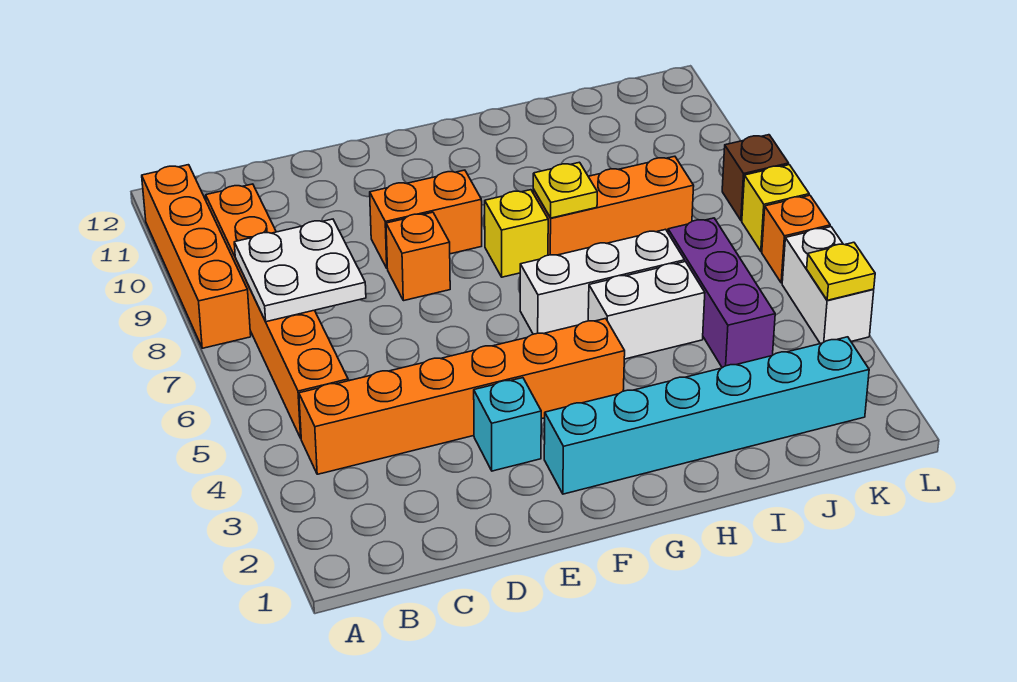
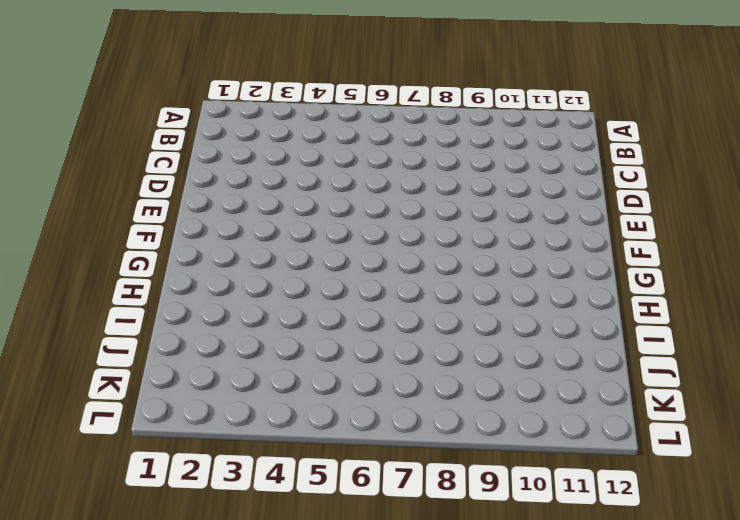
none -> orange brick A8:A11 level 1
none -> orange brick B4:G4 level 1
none -> orange brick B5:B10 level 1

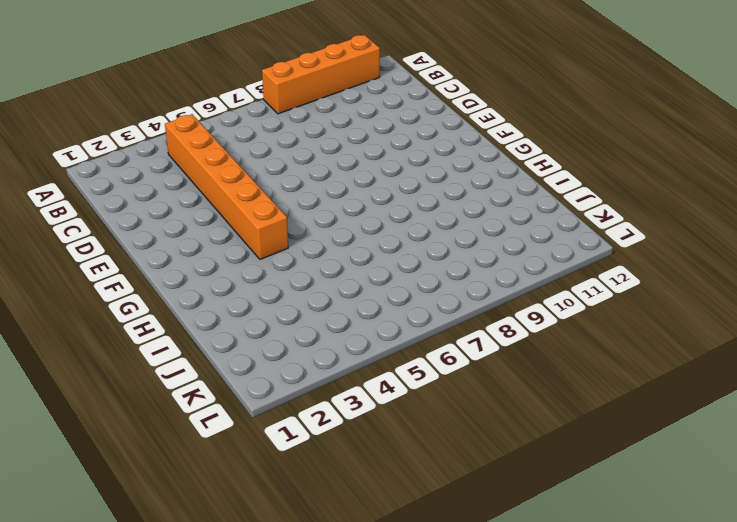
none -> orange brick B5:B10 level 1
none -> cyan brick E3 level 1
none -> orange brick E8 level 1

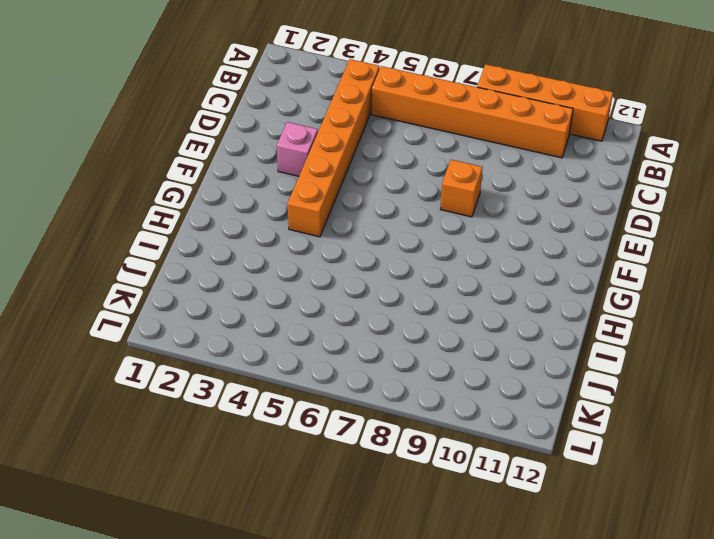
pink brick E3 level 1 -> cyan brick E3 level 1
none -> orange brick E9:F9 level 1
none -> cyan brick F2:K2 level 1
none -> white brick G6:I6 level 1

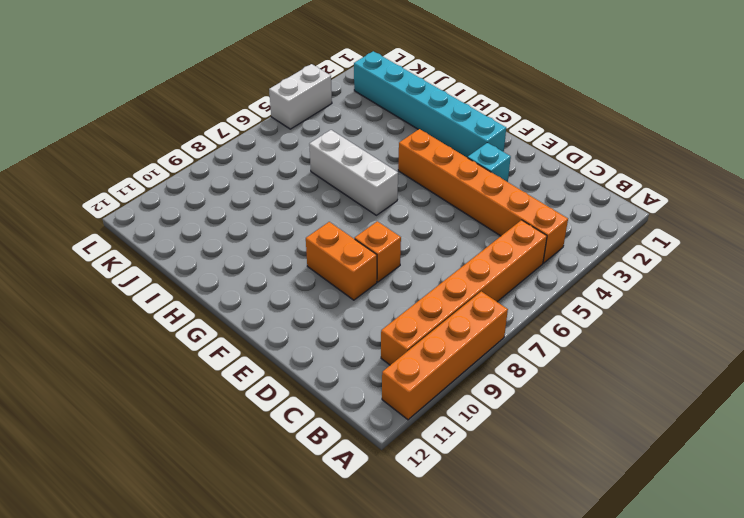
none -> yellow brick G8 level 1
none -> white brick H5:I5 level 1
none -> orange brick H8:J8 level 1

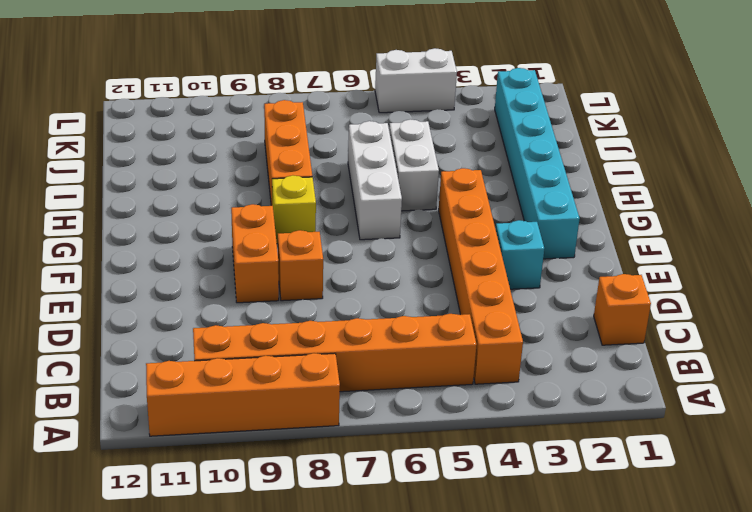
orange brick C1 level 1 -> orange brick L6 level 1
none -> purple brick J4:J6 level 1
none -> yellow brick L7 level 1
none -> brown brick L8 level 1

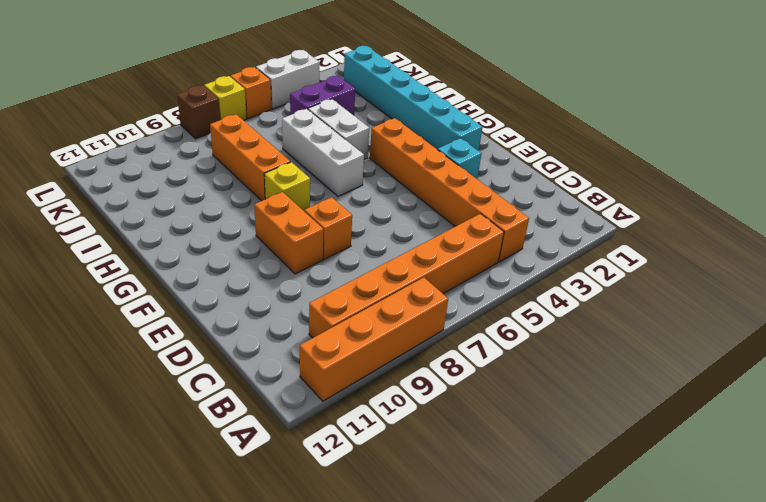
purple brick J4:J5 level 1 -> purple brick J4:J6 level 1
none -> white plate B7:C8 level 2
none -> yellow plate H8 level 2
none -> yellow plate L4 level 2

